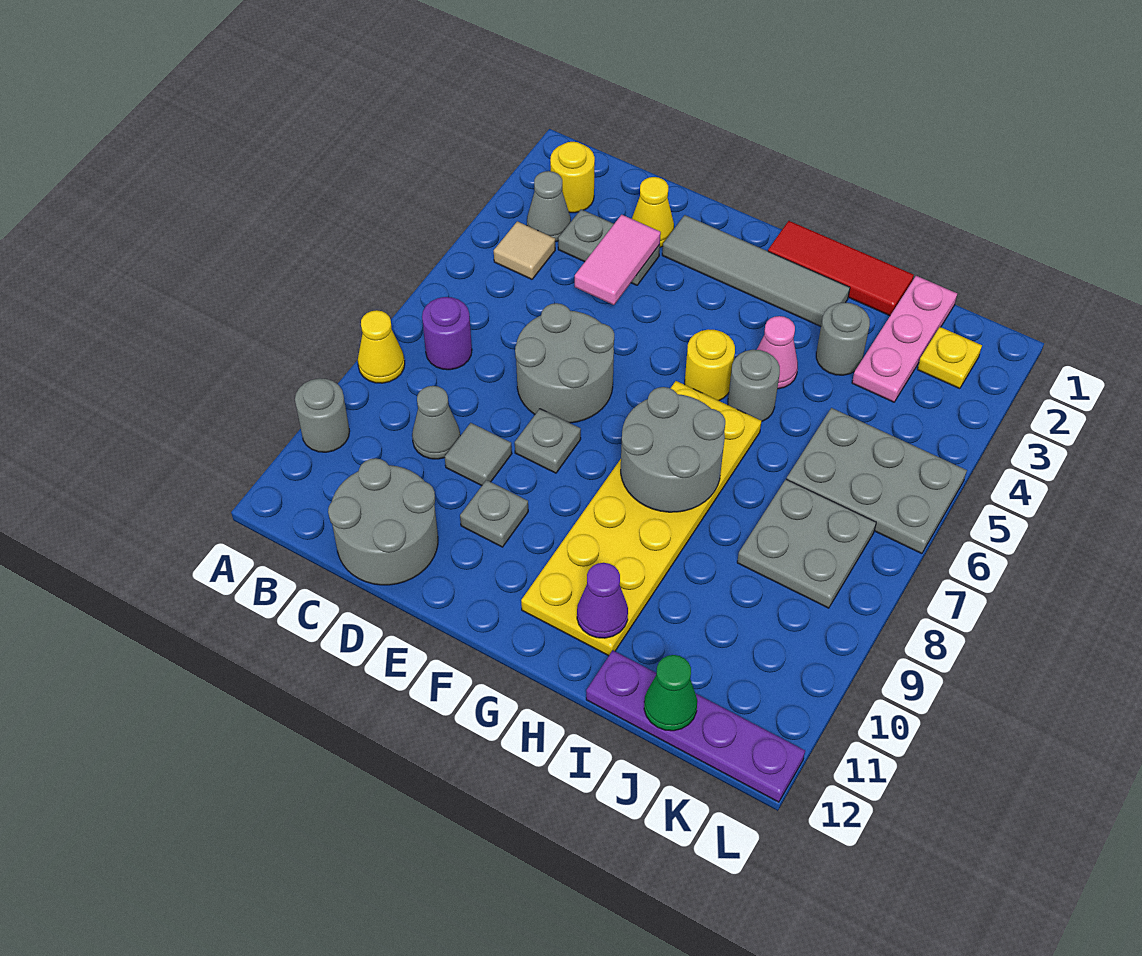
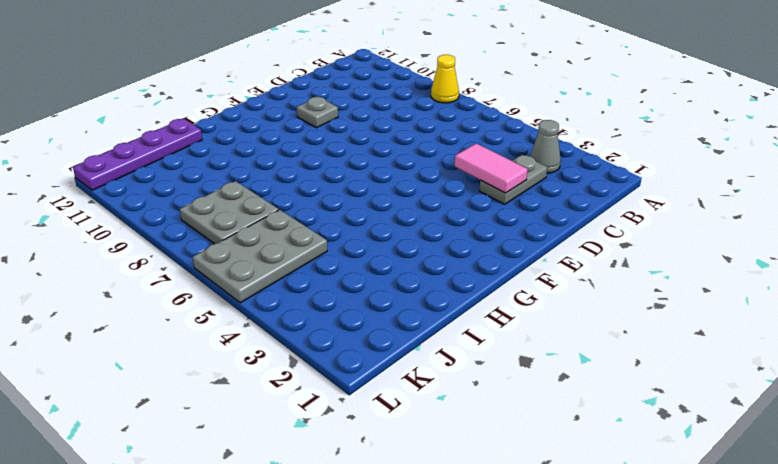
none -> grey round brick A10 level 1
none -> yellow round brick B2 level 1
none -> tan tile B4 level 1
none -> purple round brick B7 level 1

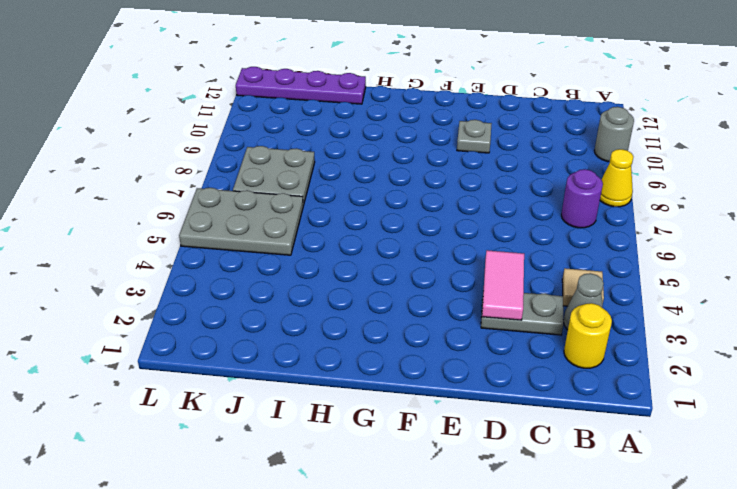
none -> grey cone C9 level 1
none -> grey round brick C11:D12 level 1
none -> yellow cone D2 level 1
none -> grey round brick D6:E7 level 1

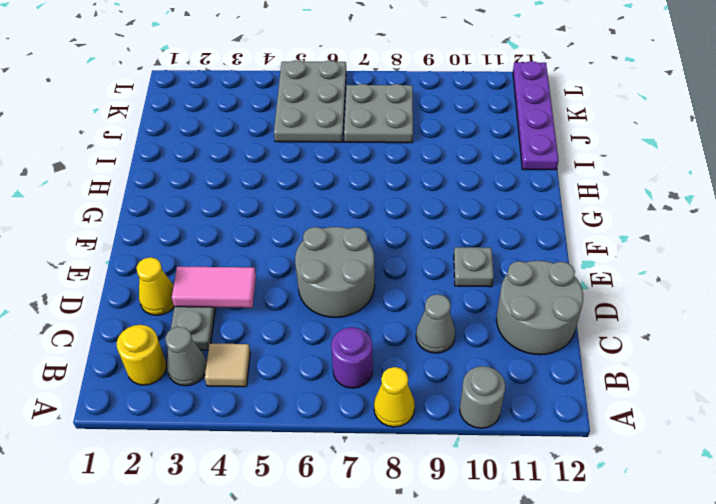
none -> grey tile D9 level 1
none -> grey tile E2:H2 level 1
none -> grey plate E8 level 1
none -> red tile G1:I1 level 1

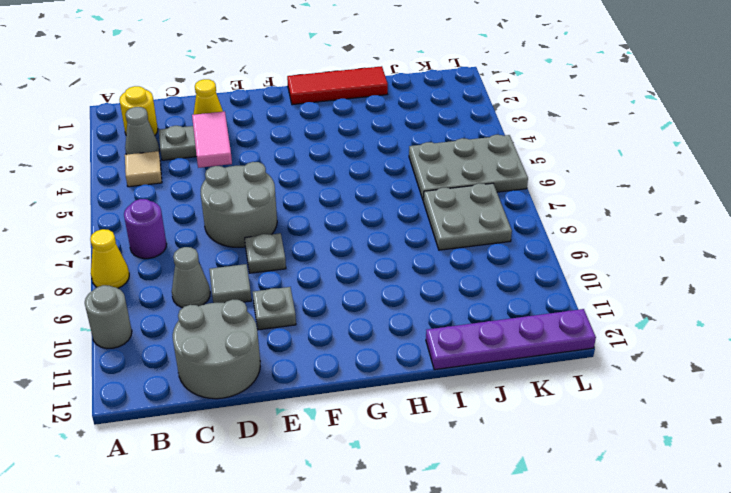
none -> grey tile E2:H2 level 1
none -> yellow round brick G5 level 1
none -> yellow plate G6:H11 level 1
none -> pink cone H4 level 1

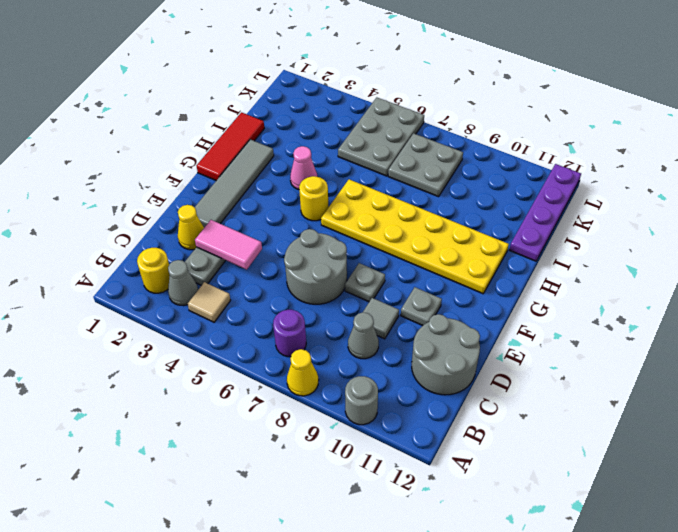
none -> grey round brick H5 level 1
none -> grey round brick I3 level 1
none -> pink plate J1:J3 level 1
none -> yellow plate K2 level 1

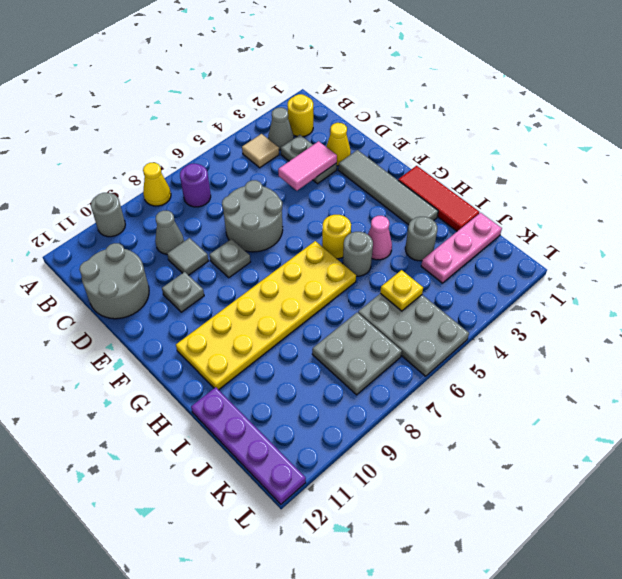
yellow plate J5 level 2 -> yellow plate K2 level 1
none -> grey round brick G7:H8 level 2
none -> purple cone H11 level 2
none -> green cone J12 level 2

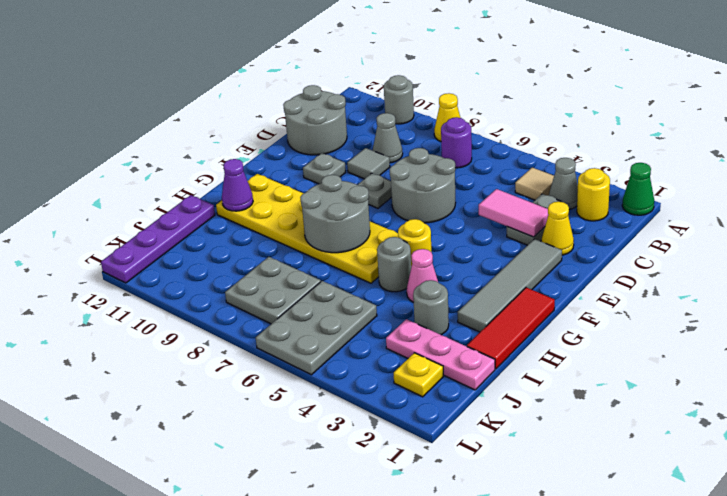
green cone A1 level 1 -> green cone J12 level 2

